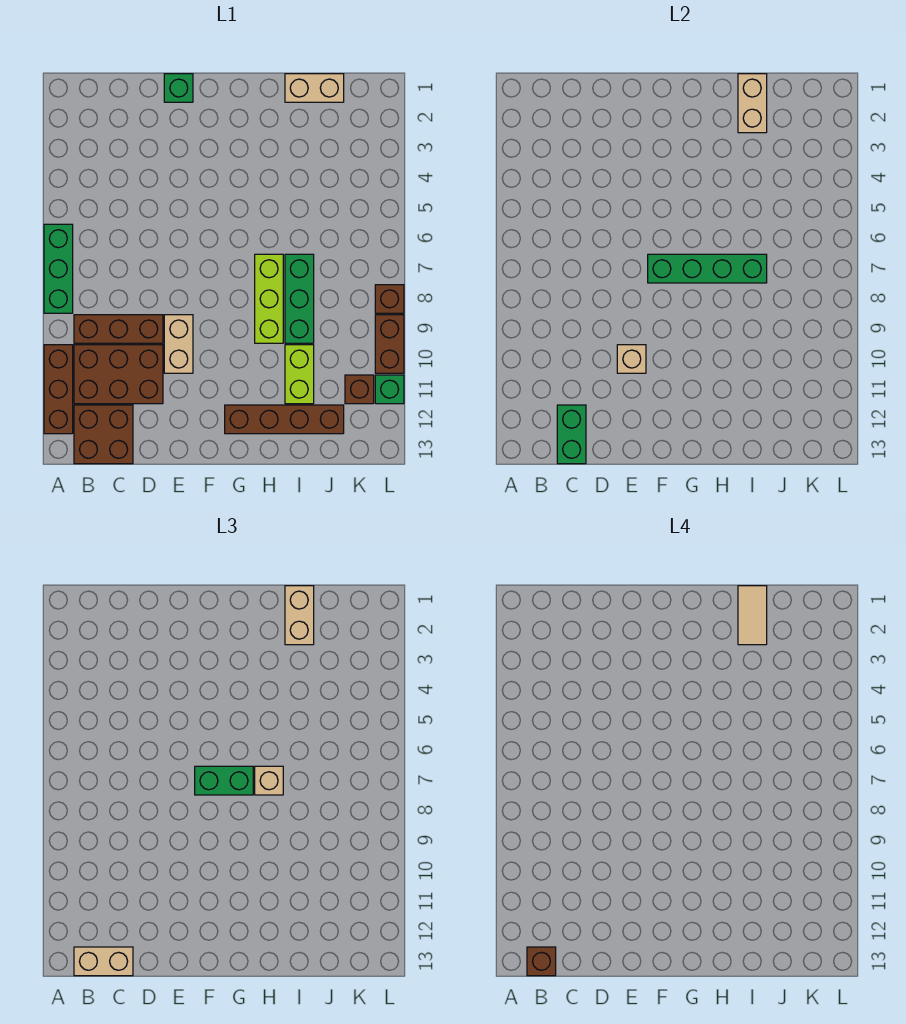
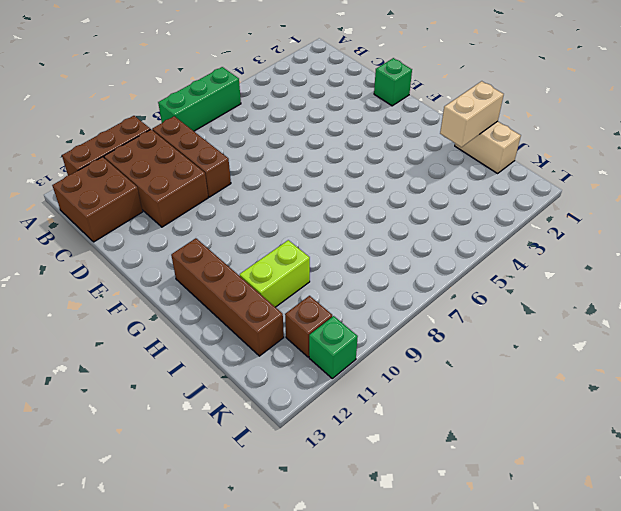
none -> tan brick E9:E10 level 1
none -> lime brick H7:H9 level 1
none -> green brick I7:I9 level 1

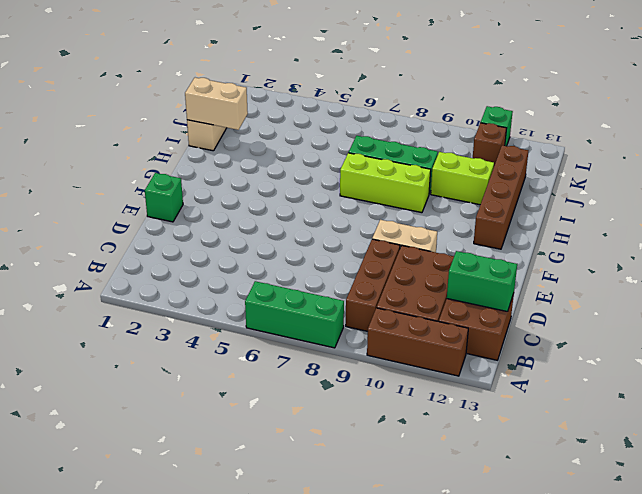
none -> brown brick L8 level 1
none -> brown brick L9:L10 level 1
none -> tan brick E10 level 2

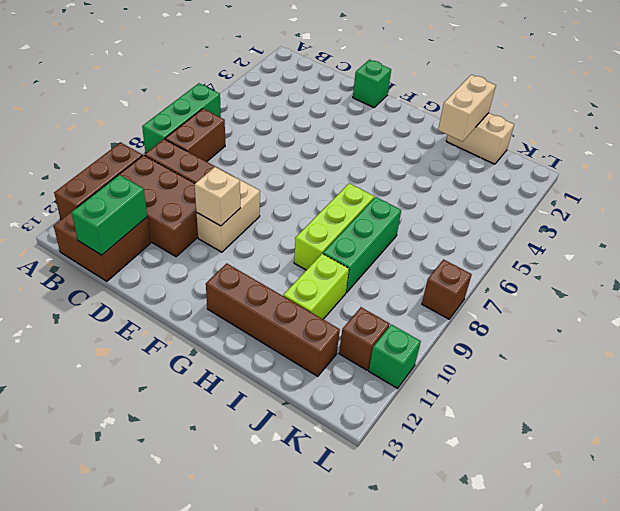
brown brick B7:B8 level 1 -> brown brick L9:L10 level 1
none -> green brick F7:I7 level 2
none -> tan brick B13:C13 level 3
none -> green brick F7:G7 level 3

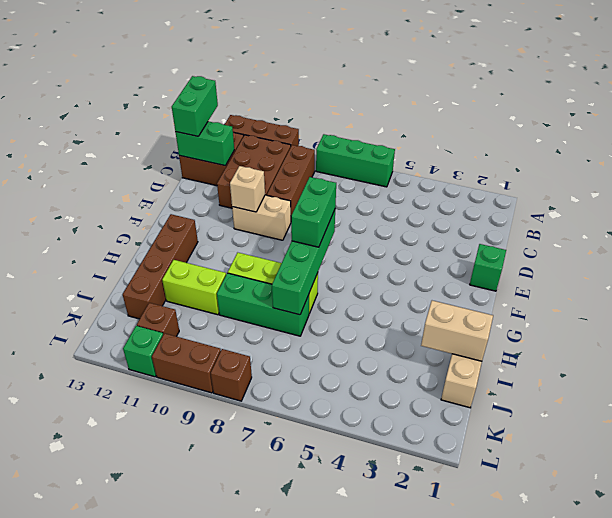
green brick B13:C13 level 3 -> tan brick B13:C13 level 3
none -> tan brick H7 level 3
none -> tan brick I1:I2 level 3
none -> brown brick B13 level 4

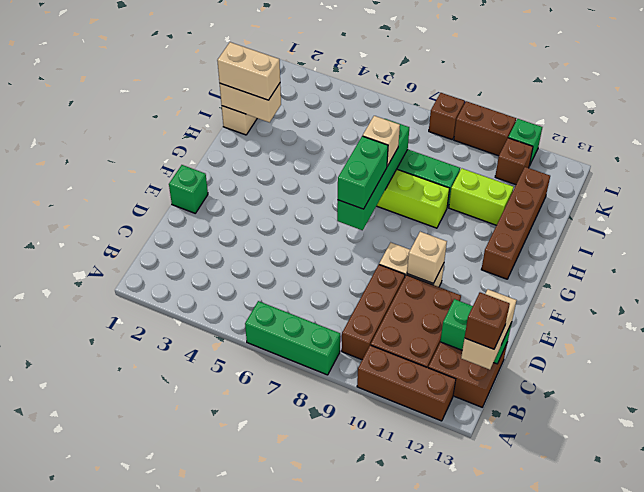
none -> tan tile I1:I2 level 4

